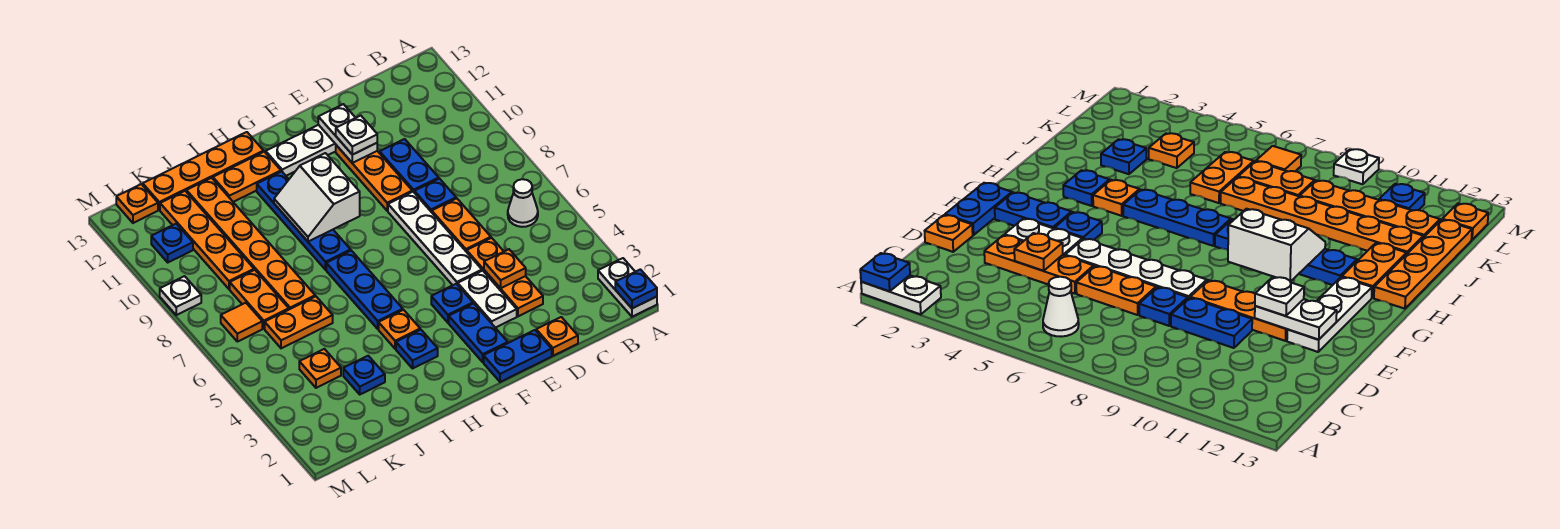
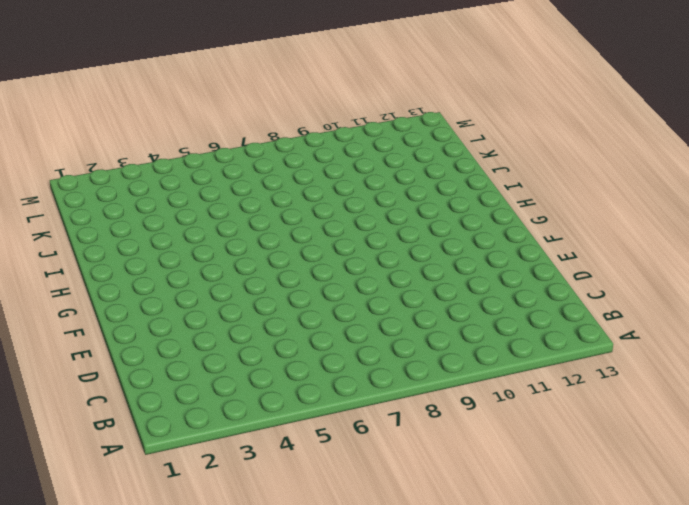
none -> white plate A1:A2 level 1
none -> white cone B6 level 1
none -> orange plate D1 level 1
none -> orange plate D3:D5 level 1

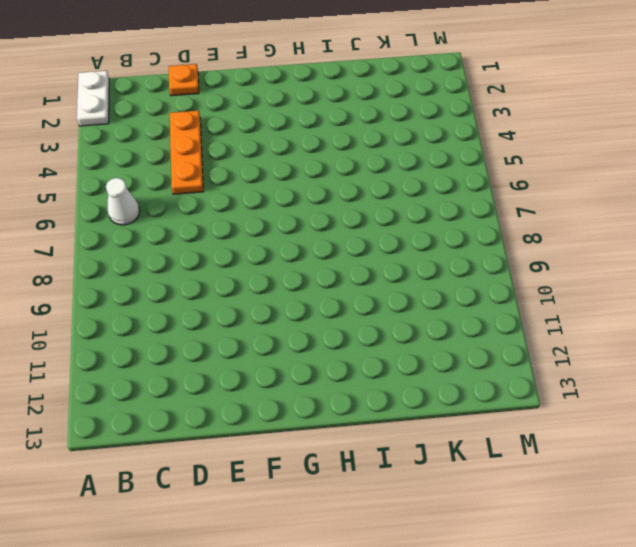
none -> orange plate D6:D7 level 1
none -> blue plate D8 level 1
none -> blue plate D9:D10 level 1
none -> blue plate E1:F1 level 1

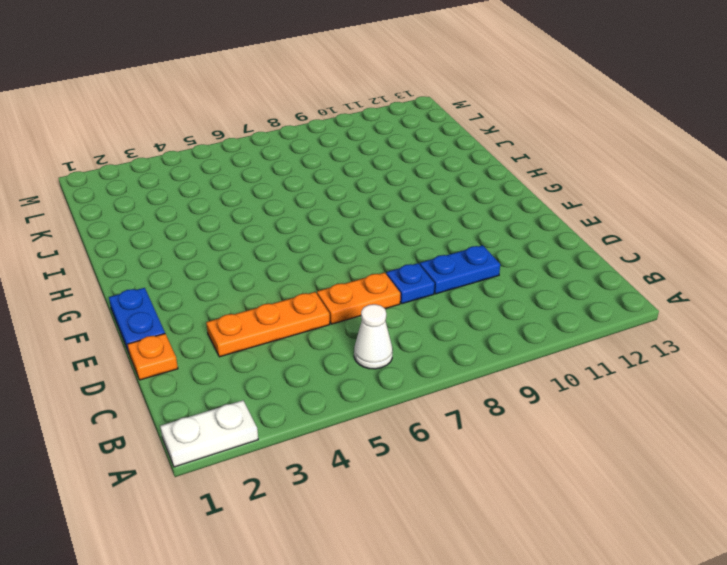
none -> white plate E3:E4 level 1
none -> white plate E5:E8 level 1
none -> orange plate E9:E11 level 1
none -> white plate E12:G12 level 1

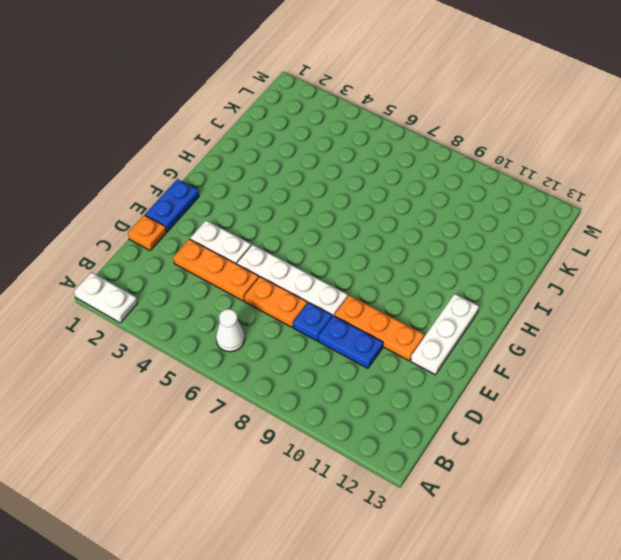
none -> blue plate F2:F3 level 1
none -> blue plate F4 level 1
none -> blue plate H3 level 1
none -> orange plate H4 level 1

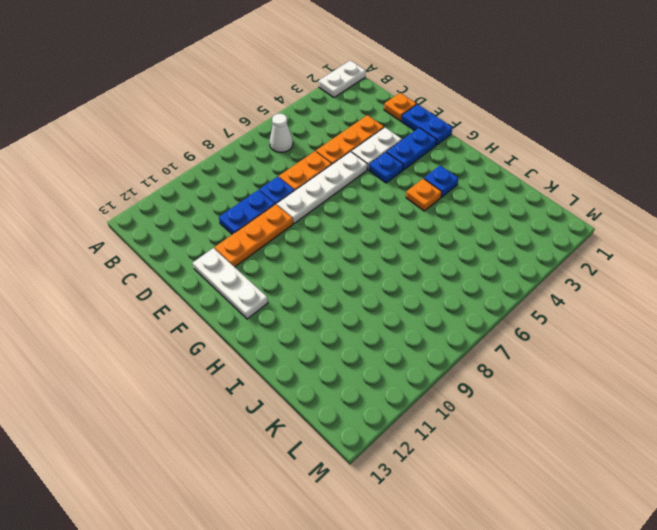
none -> blue plate H5:H7 level 1
none -> blue plate H8:H11 level 1
none -> orange plate H12:I12 level 1
none -> orange plate H13:K13 level 1

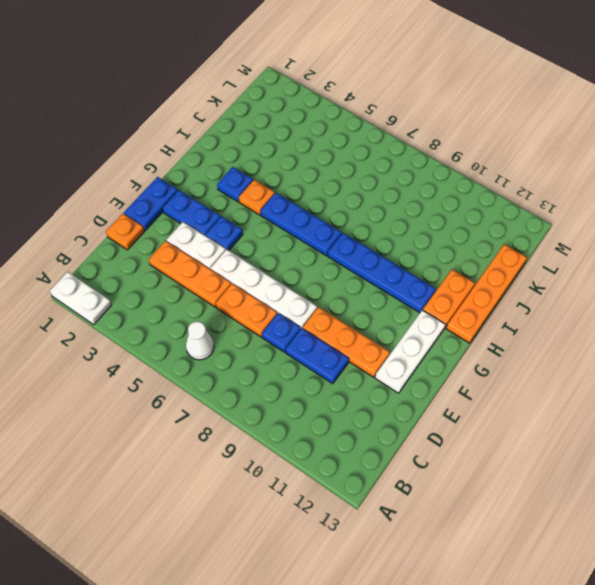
none -> blue plate J3 level 1
none -> orange plate J6:K6 level 1
none -> orange plate J7:J12 level 1
none -> orange plate K4 level 1

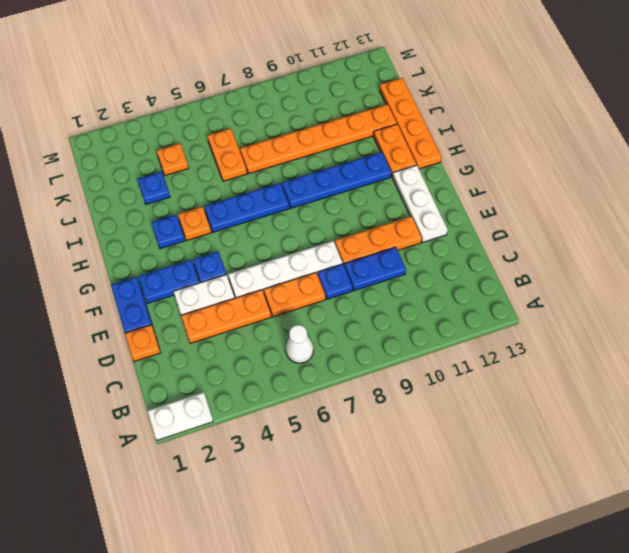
none -> orange plate K7:K8 level 1
none -> orange plate K9:K12 level 1
none -> orange tile L7 level 1
none -> blue plate L11 level 1

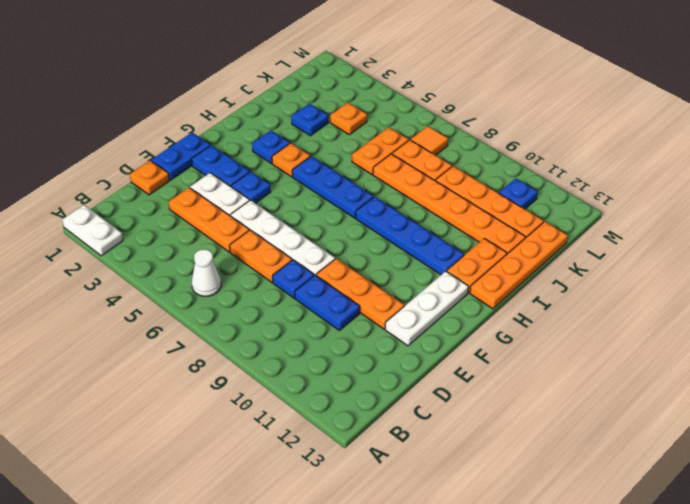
none -> orange plate L13 level 1
none -> white plate M9 level 1
none -> blue plate A1 level 2
none -> orange plate D4 level 2

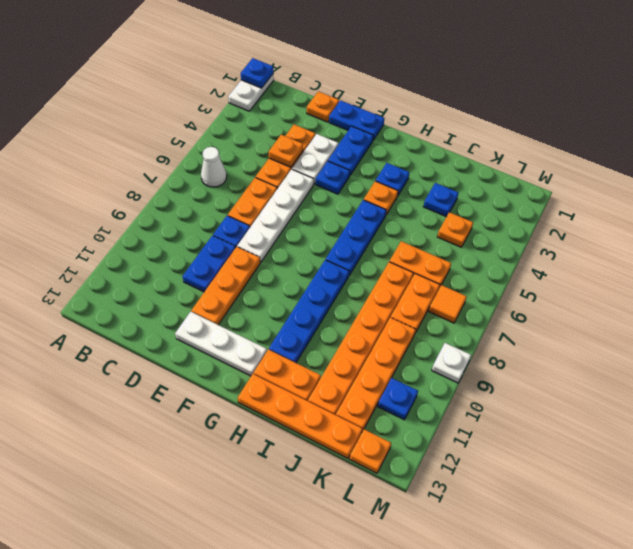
none -> white plate E11:E12 level 2
none -> white slope G9:H10 level 2 top G
none -> white plate E11 level 3

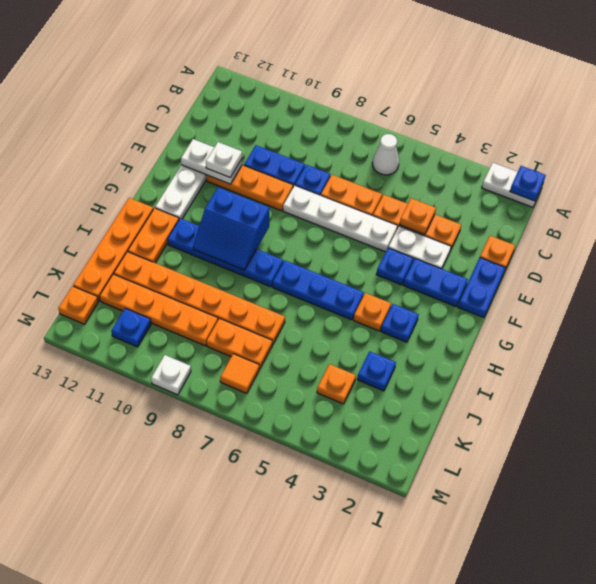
blue slope G9:H10 level 2 top G -> white slope G9:H10 level 2 top G
none -> orange plate J6:K6 level 1

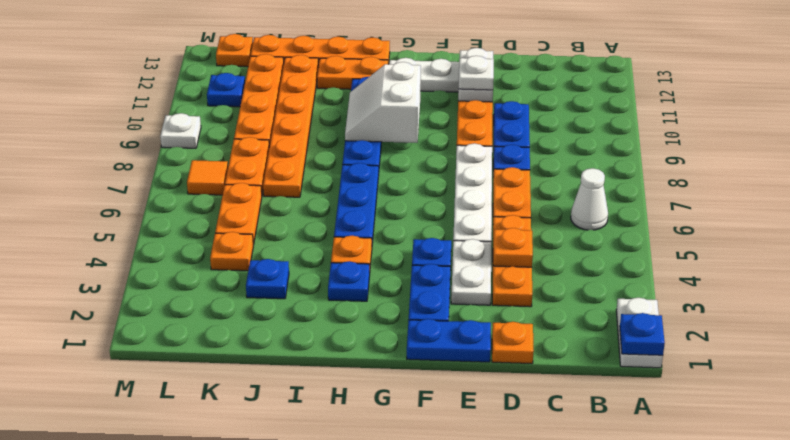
orange plate K5:K6 level 1 -> orange plate J6:K6 level 1

